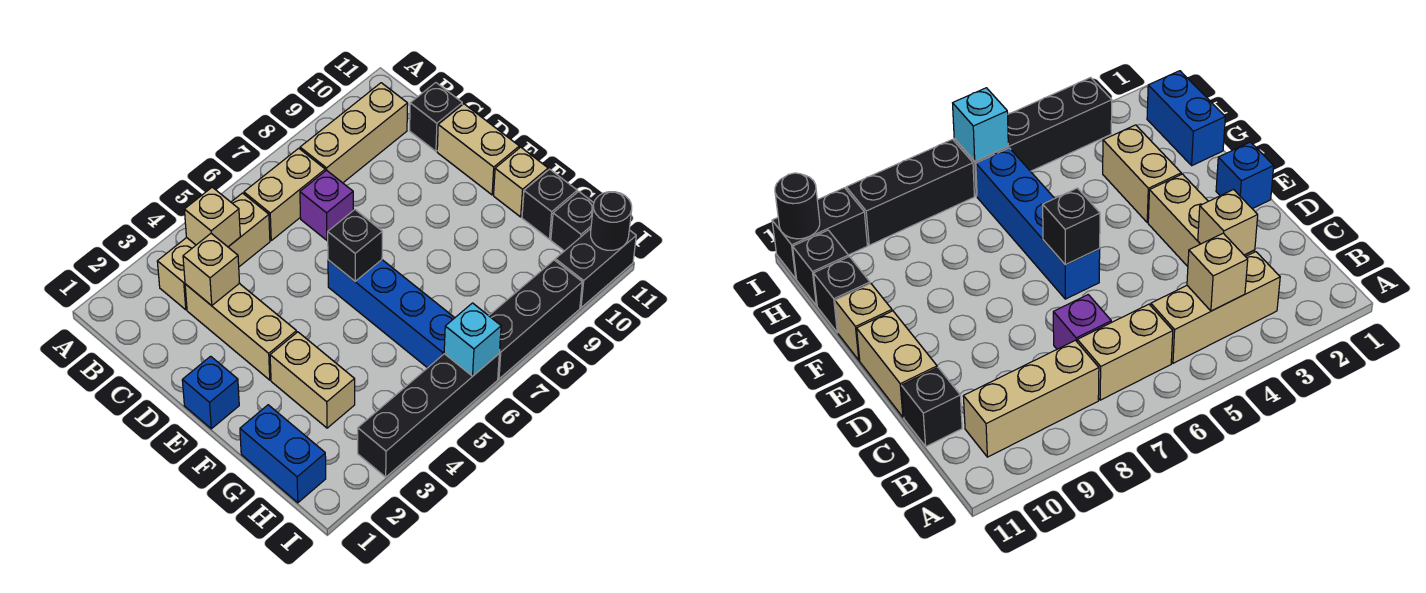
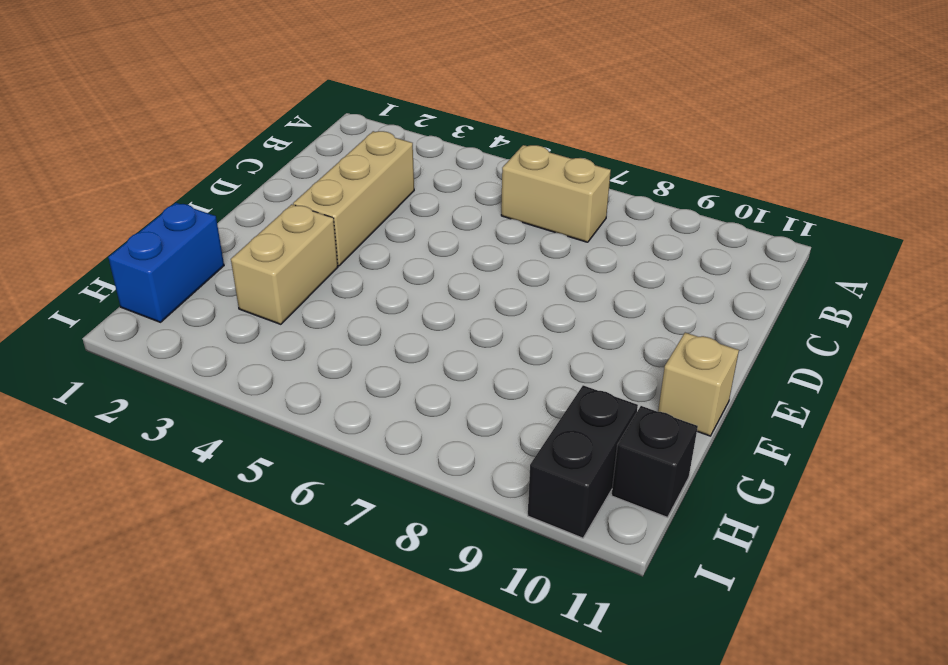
black brick H10:I10 level 1 -> black brick I10:I11 level 1
none -> tan brick B3:B5 level 1
none -> tan brick B8:B10 level 1
none -> purple brick C7 level 1

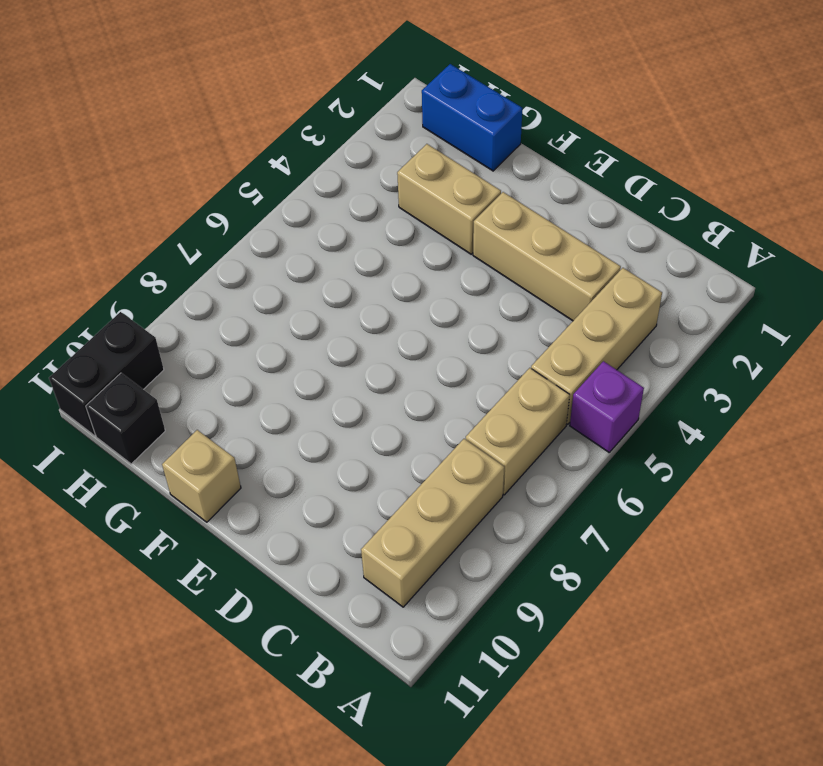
purple brick A5 level 1 -> purple brick C7 level 1
none -> black brick C11 level 1
none -> tan brick D11:E11 level 1
none -> blue brick E1 level 1

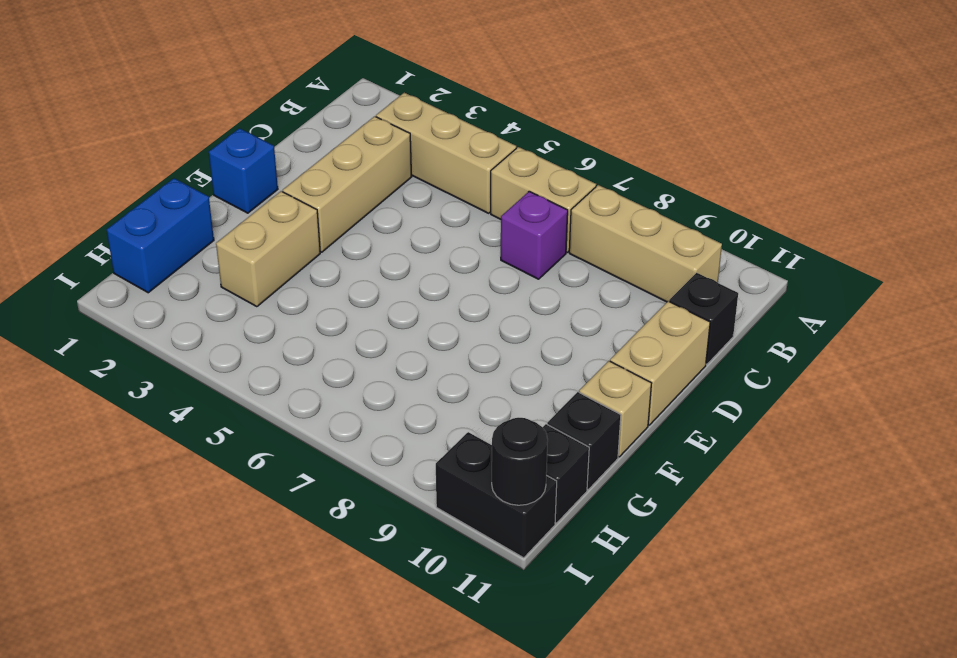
none -> blue brick E6:H6 level 1
none -> black brick I3:I6 level 1
none -> black brick I7:I9 level 1

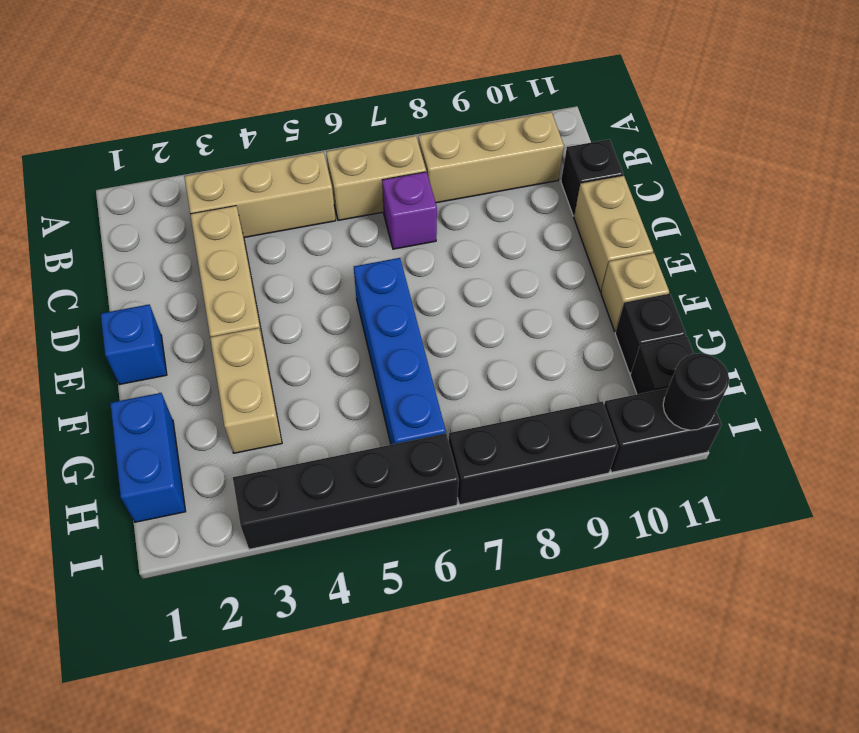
none -> tan brick B4 level 2
none -> tan brick C3 level 2
none -> black brick E6 level 2

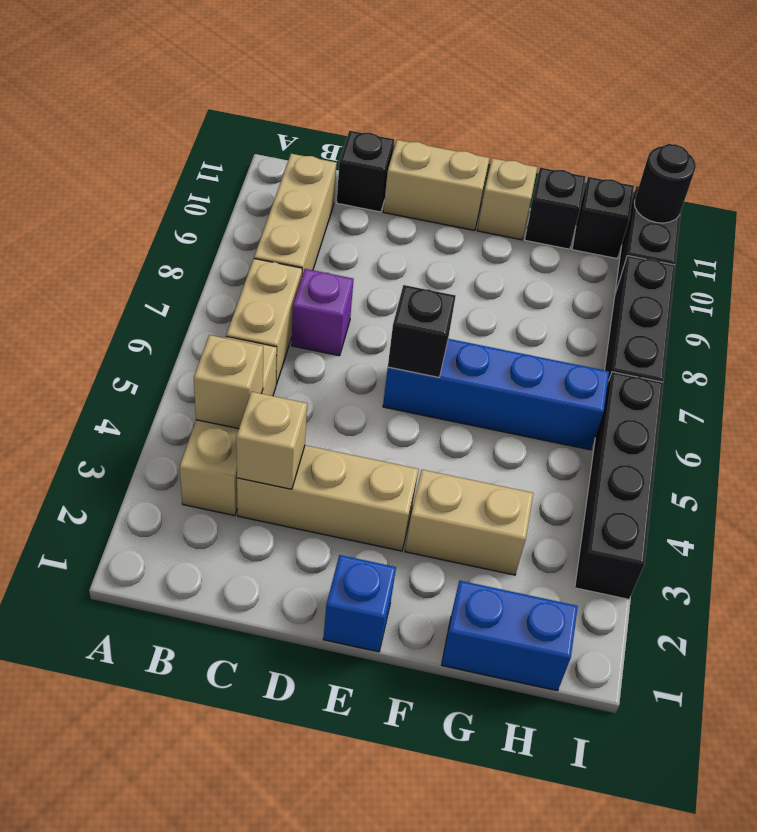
none -> cyan brick I6 level 2

